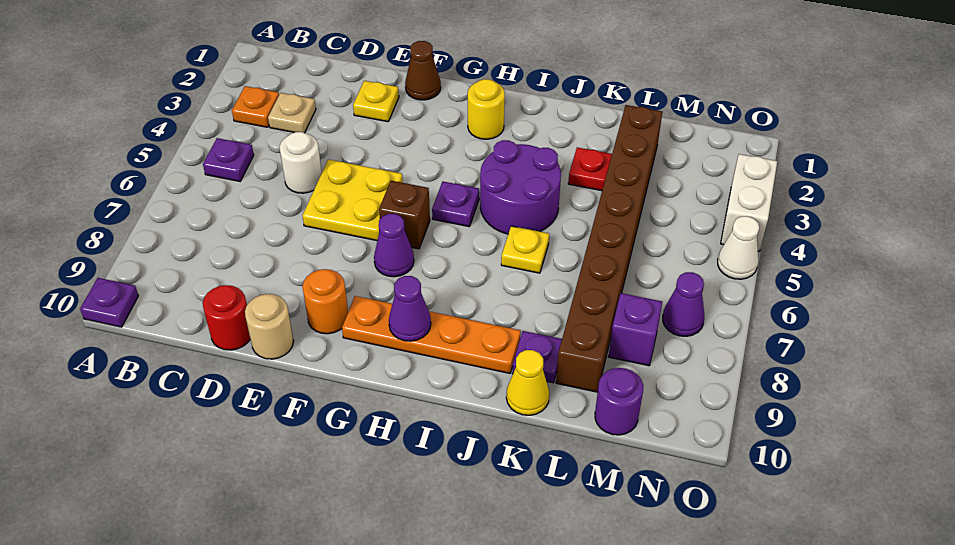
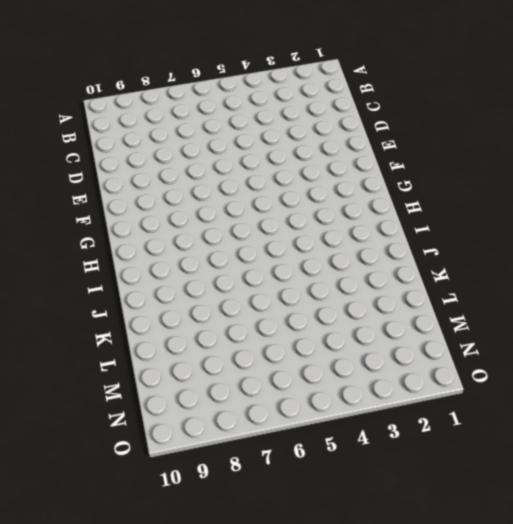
none -> purple plate A10 level 1
none -> orange plate B3 level 1
none -> purple plate B5 level 1

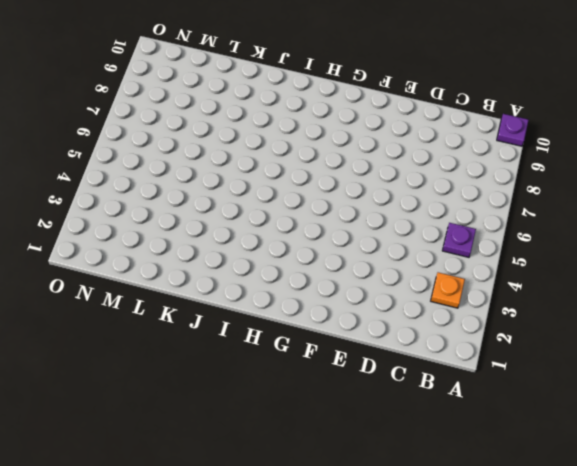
none -> tan plate C3 level 1
none -> white round brick D5 level 1
none -> red round brick D10 level 1

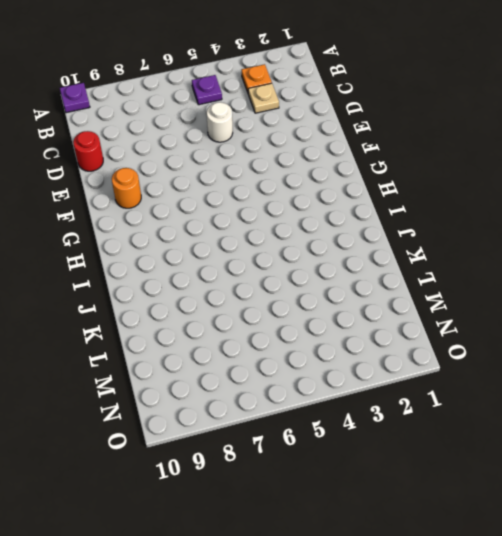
none -> yellow plate E2 level 1
none -> yellow plate E5:F6 level 1
none -> tan round brick E10 level 1

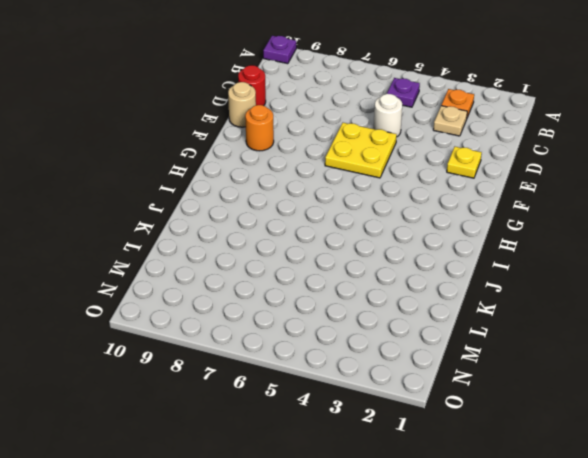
none -> brown cone F1 level 1
none -> brown brick G6 level 1
none -> purple cone G7 level 1

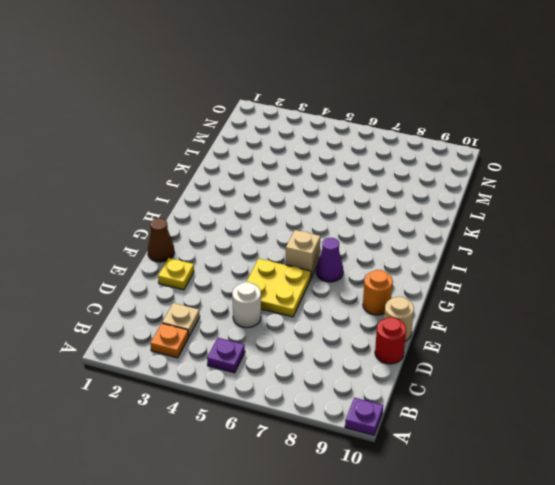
tan brick G6 level 1 -> brown brick G6 level 1
none -> orange plate G9:J9 level 1
none -> yellow round brick H2 level 1
none -> purple plate H5 level 1

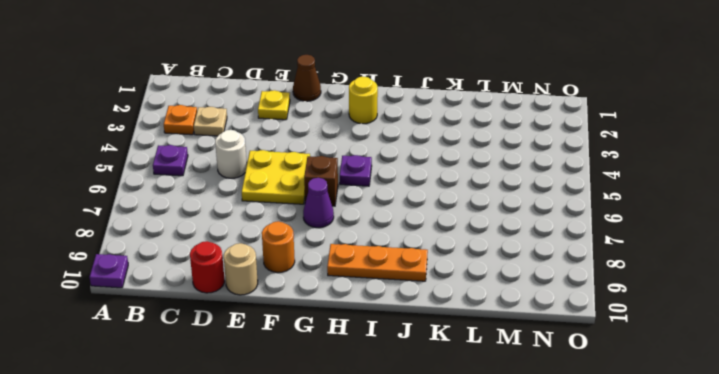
orange plate H9:J9 level 1 -> orange plate G9:J9 level 1
none -> purple round brick I4:J5 level 1
none -> yellow plate J6 level 1
none -> red plate K3 level 1

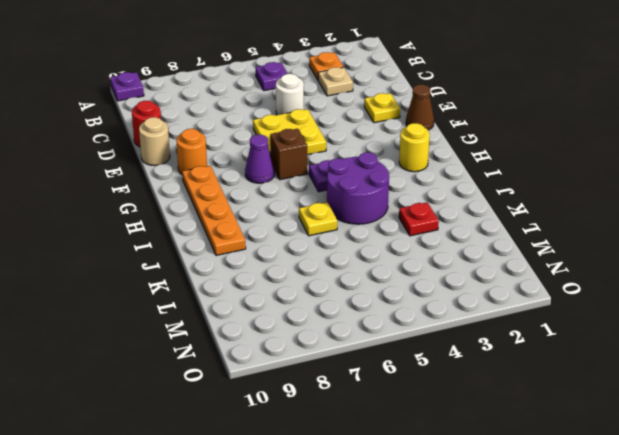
none -> purple plate K9 level 1
none -> yellow cone K10 level 1
none -> brown brick L2:L9 level 1

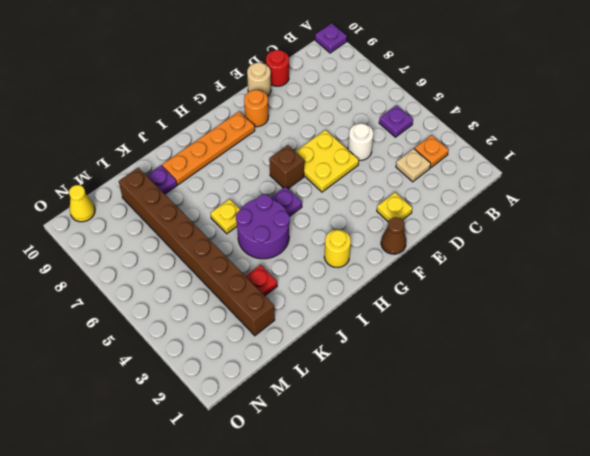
yellow cone N10 level 1 -> yellow cone K10 level 1
none -> purple cone G7 level 1
none -> purple brick M8 level 1
none -> purple round brick M10 level 1

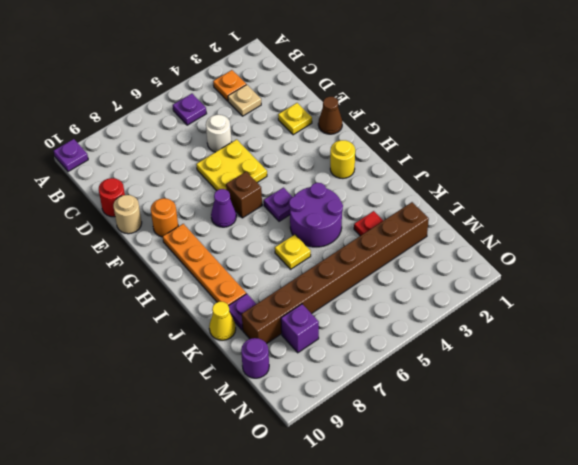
none -> purple cone N7 level 1
none -> white brick O3:O4 level 1
none -> white cone O5 level 1

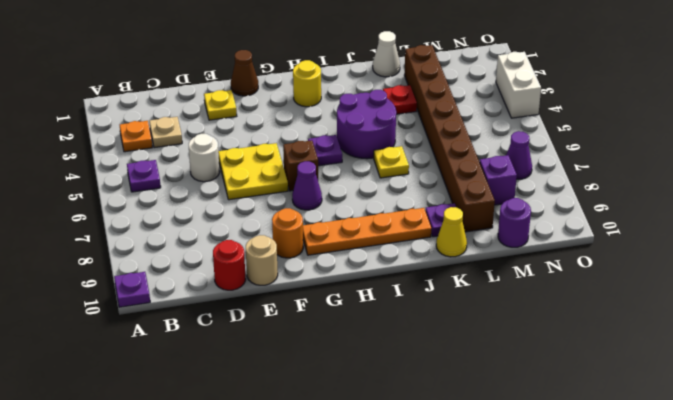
white cone K1 level 1 -> white cone O5 level 1
none -> purple cone H9 level 2

